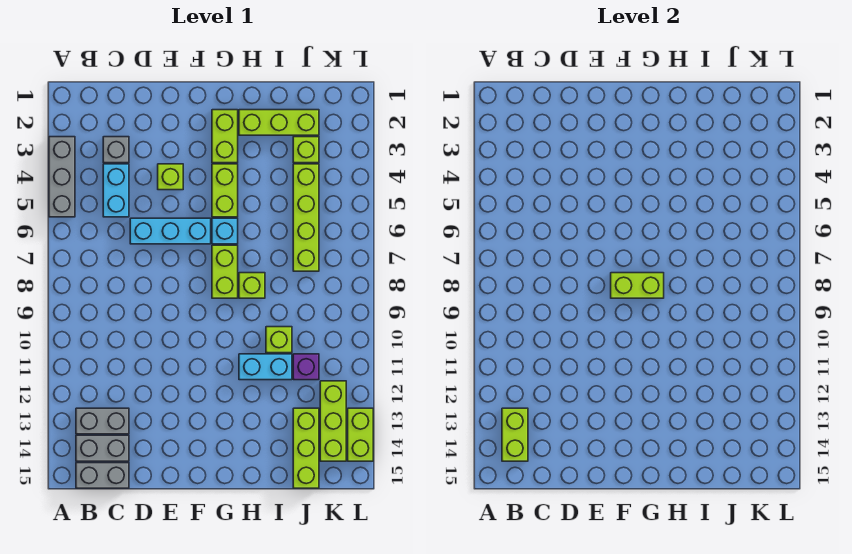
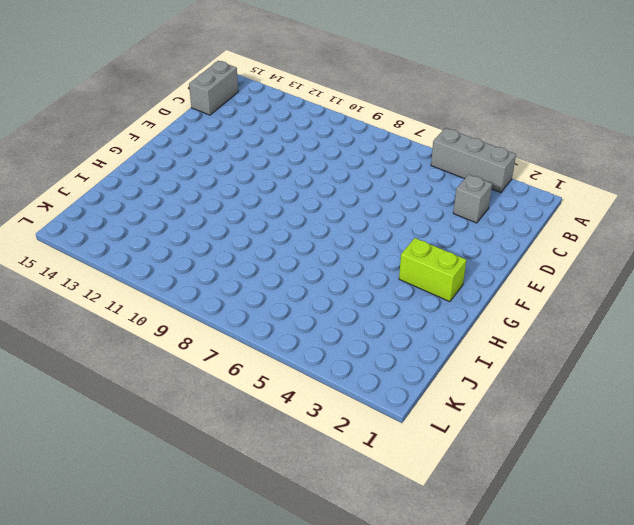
none -> grey brick B13:C13 level 1
none -> grey brick B14:C14 level 1
none -> cyan brick C4:C5 level 1

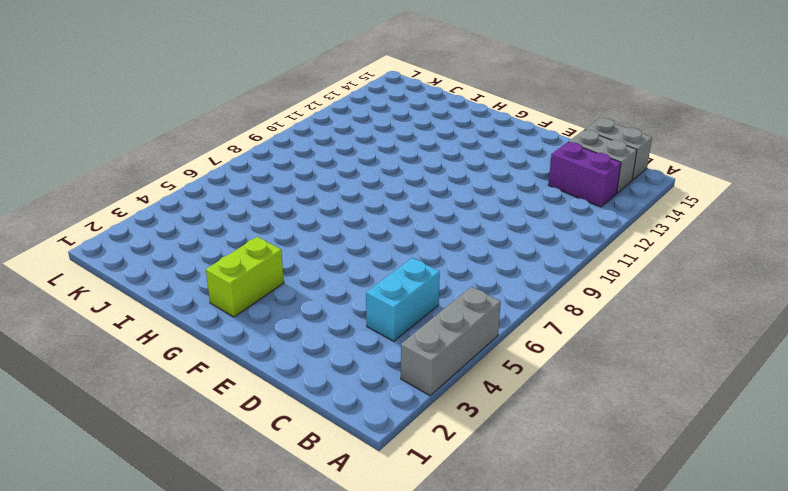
purple brick B13:C13 level 1 -> grey brick B13:C13 level 1
none -> grey brick C3 level 1
none -> cyan brick D6:F6 level 1
none -> lime brick E4 level 1

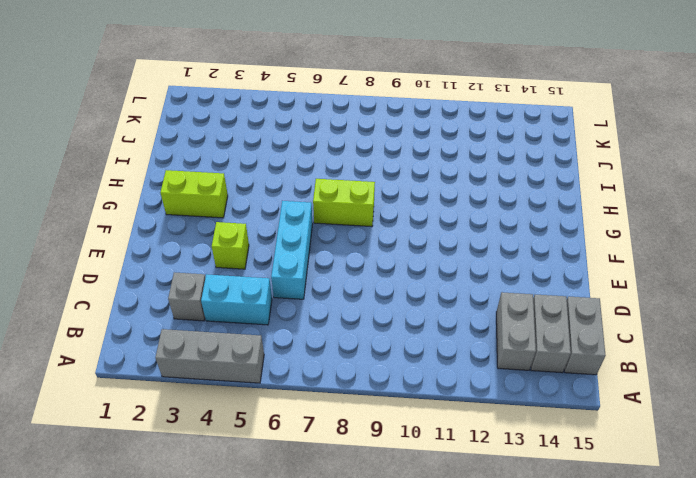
none -> lime brick G4:G5 level 1
none -> cyan brick G6 level 1
none -> lime brick H2:J2 level 1

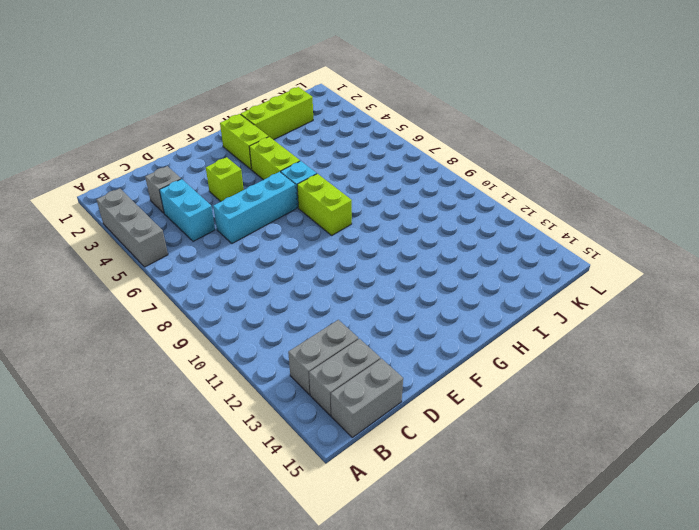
none -> lime brick H8 level 1
none -> cyan brick H11:I11 level 1
none -> lime brick I10 level 1

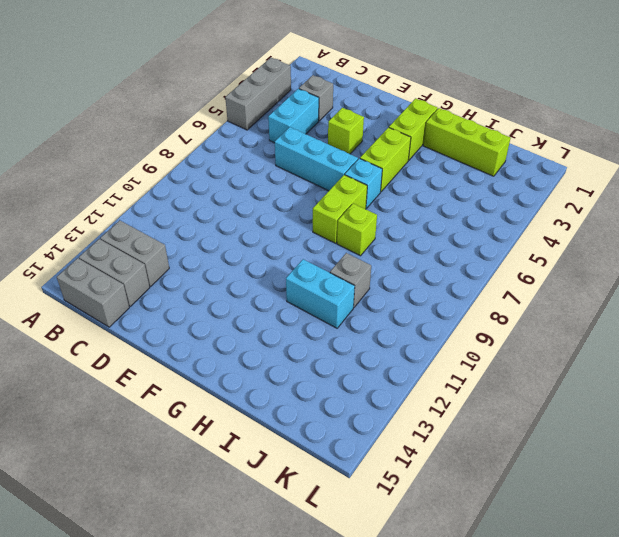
grey brick I10 level 1 -> lime brick I10 level 1
none -> lime brick J3 level 1
none -> lime brick J4:J7 level 1
none -> purple brick J11 level 1

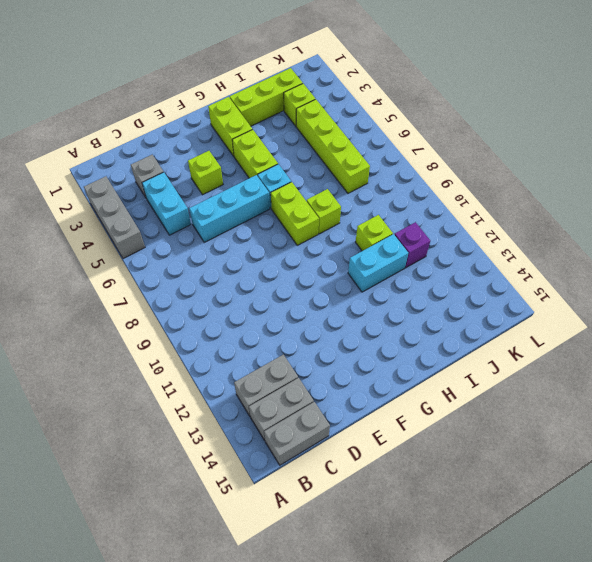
none -> lime brick J13:J15 level 1
none -> lime brick K12:K14 level 1
none -> lime brick L13:L14 level 1

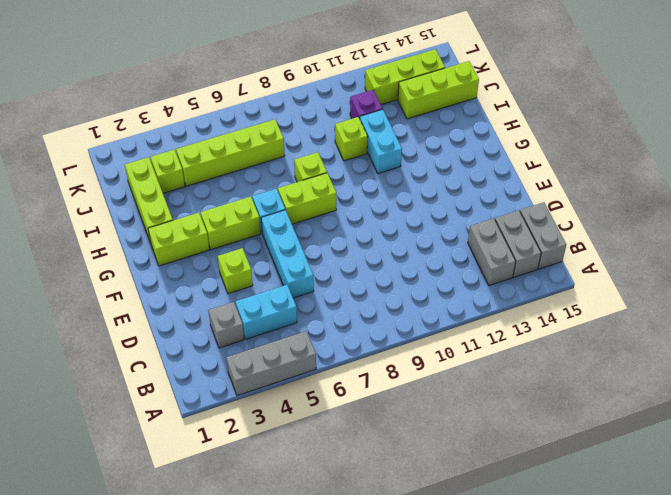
none -> lime brick L13:L14 level 1
none -> lime brick B13:B14 level 2
none -> lime brick F8:G8 level 2

